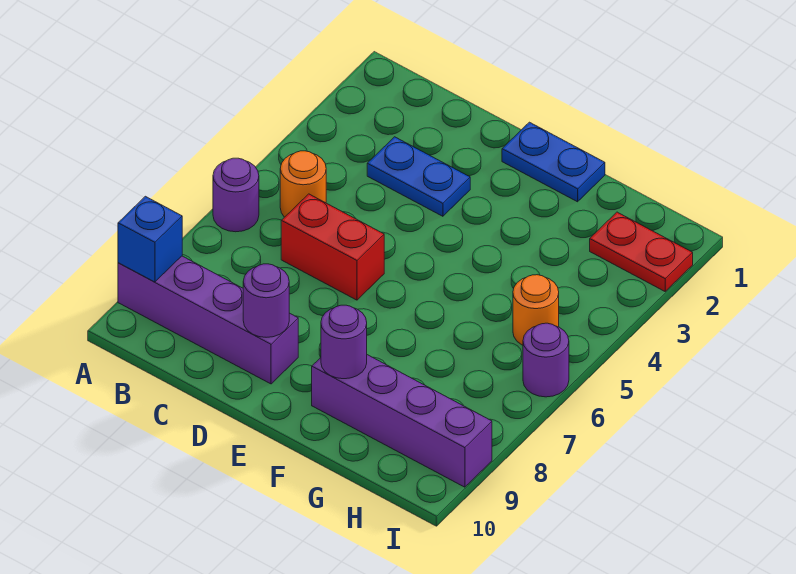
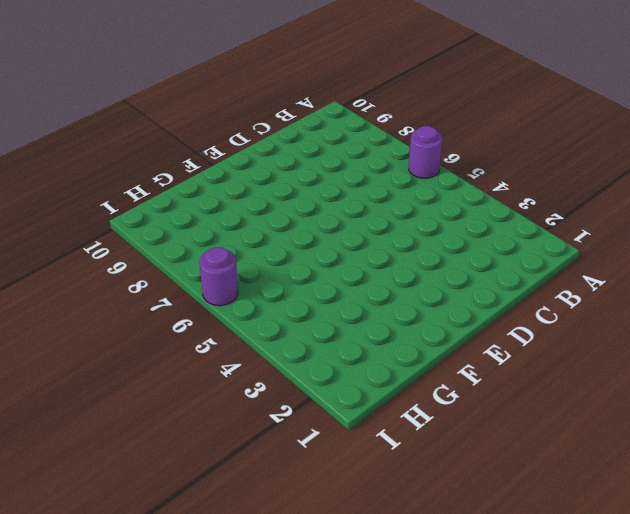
none -> purple brick A9:D9 level 1
none -> orange round brick B5 level 1
none -> blue plate C3:D3 level 1

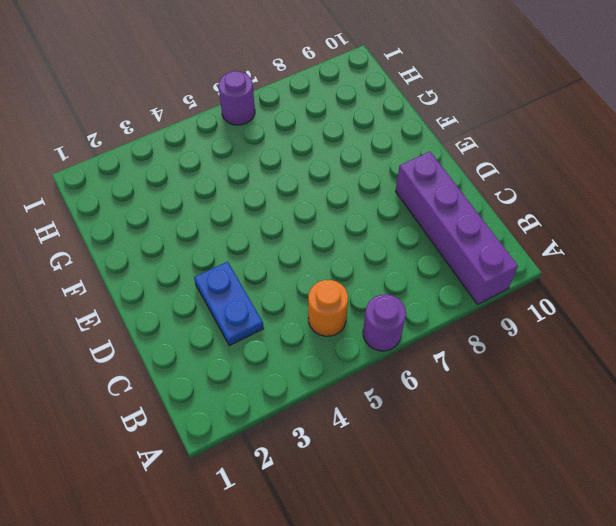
none -> red brick C6:D6 level 1
none -> blue plate E1:F1 level 1
none -> purple brick F9:I9 level 1

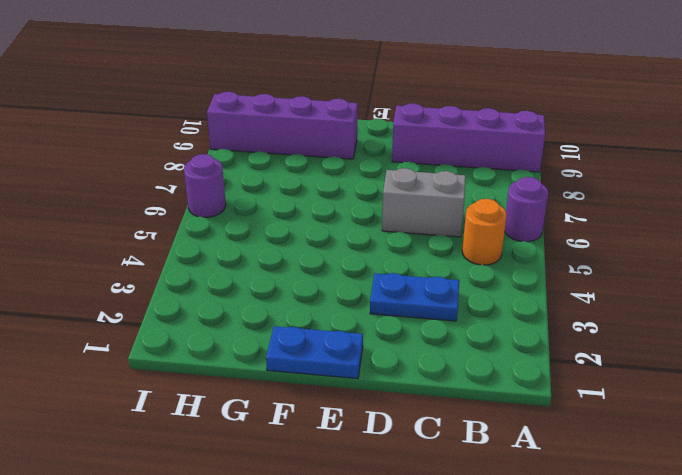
grey brick C6:D6 level 1 -> red brick C6:D6 level 1
none -> red plate H2:I2 level 1
none -> orange round brick H5 level 1
none -> blue brick A9 level 2

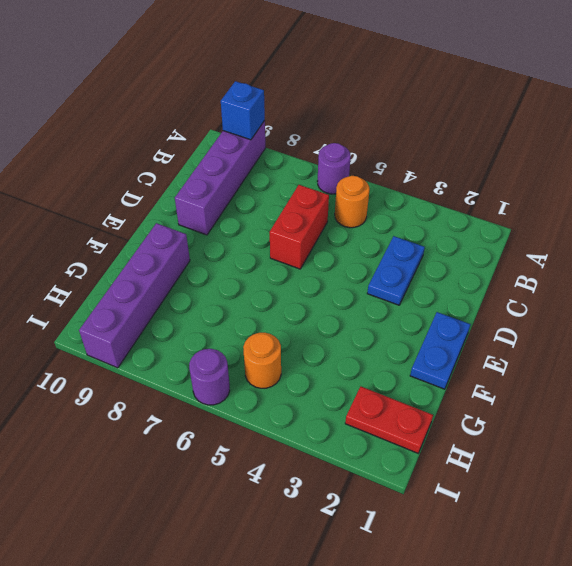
red plate H1:H2 level 1 -> red plate H2:I2 level 1
none -> purple round brick D9 level 2
none -> purple round brick F9 level 2

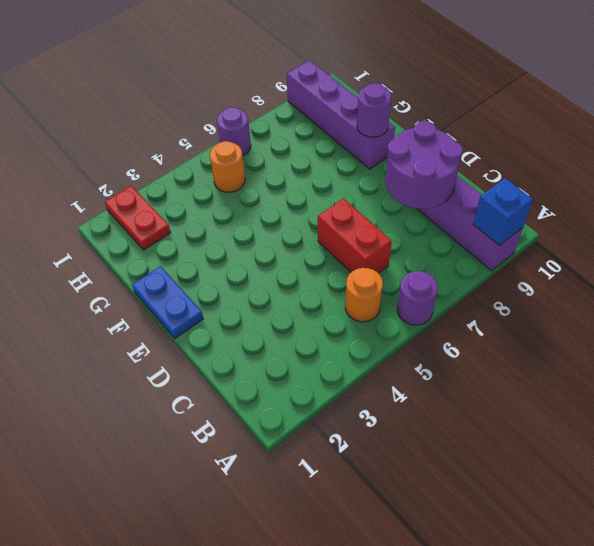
purple round brick C8:D9 level 2 -> purple round brick D9 level 2
none -> blue plate C3:D3 level 1

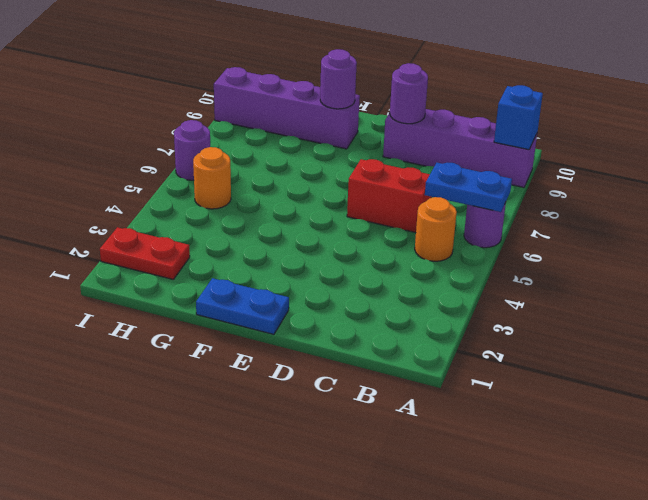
blue plate A6:B6 level 2 -> blue plate C3:D3 level 1

